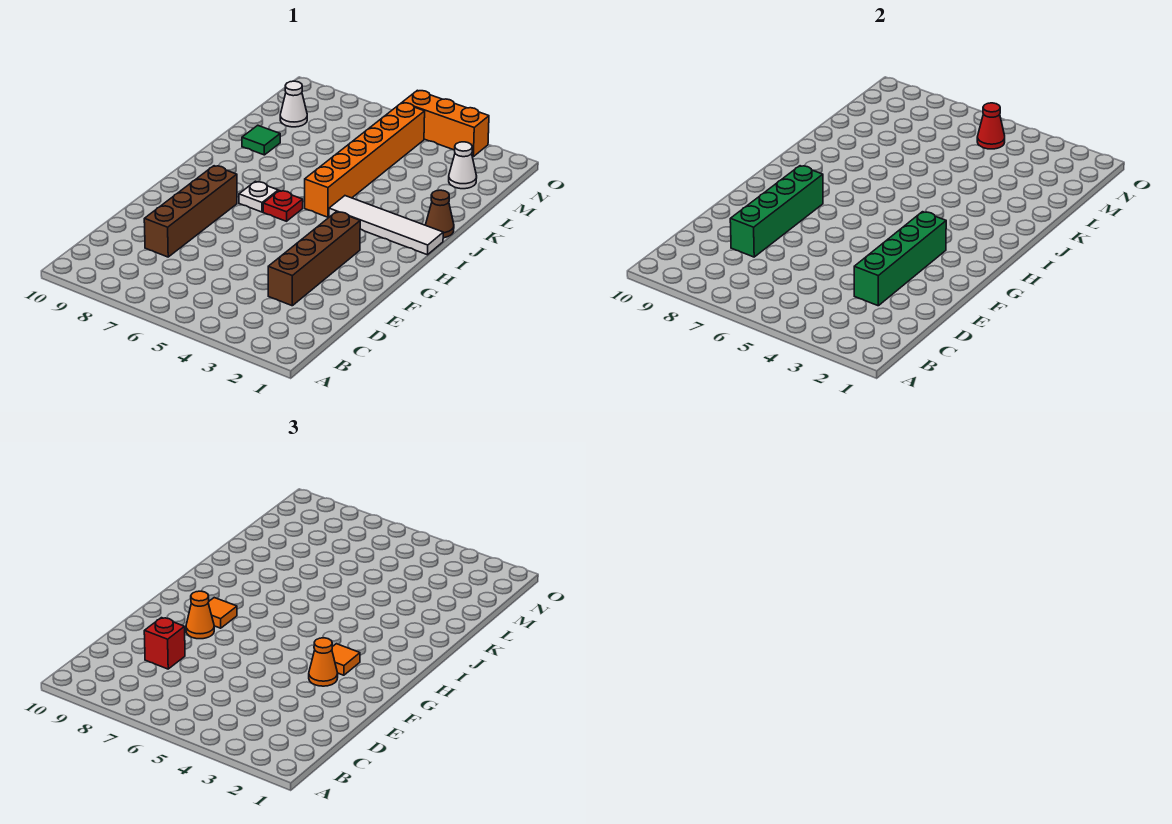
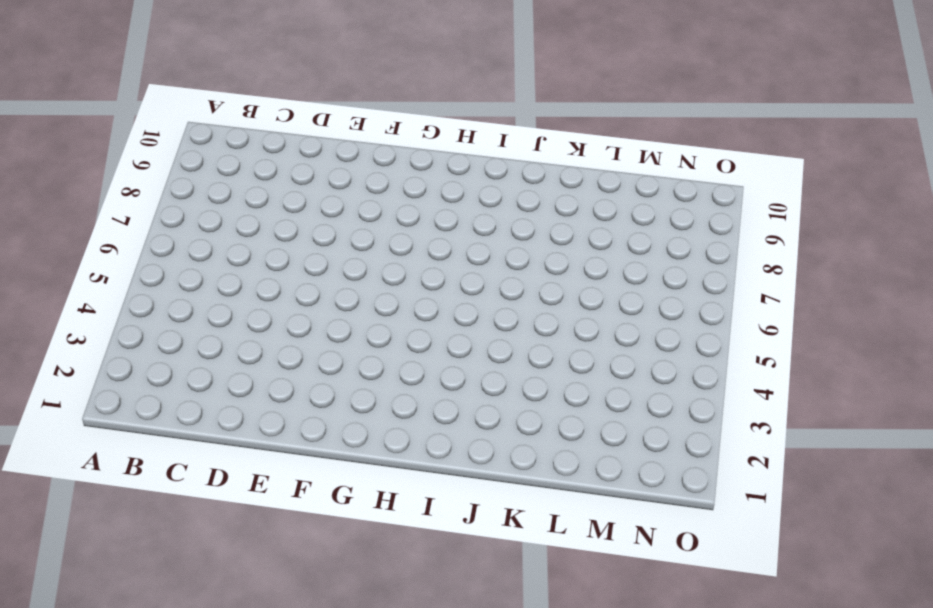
none -> brown brick D3:G3 level 1
none -> brown brick D8:G8 level 1
none -> red plate H6 level 1

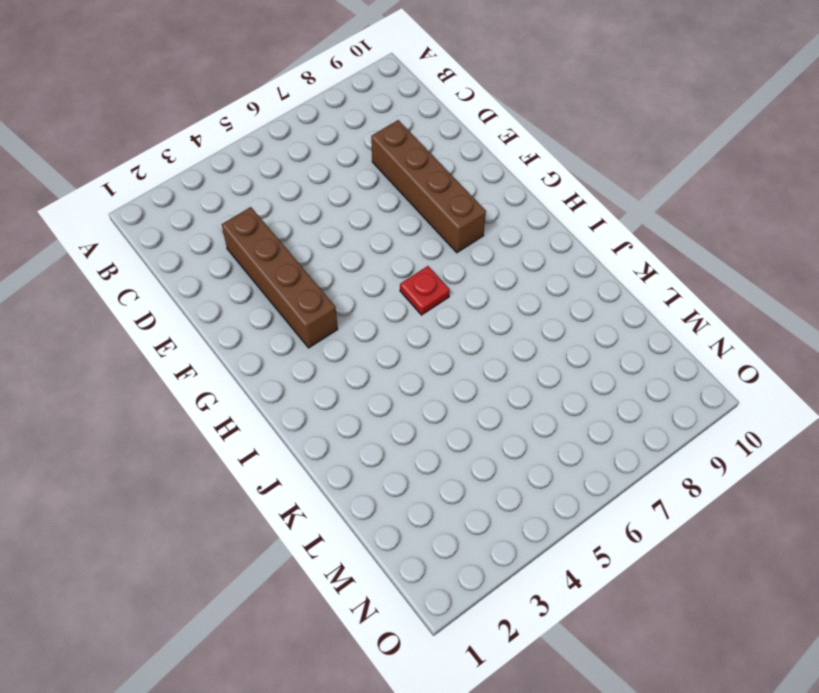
none -> white plate H7 level 1
none -> white tile I1:I4 level 1
none -> orange brick I5:N5 level 1

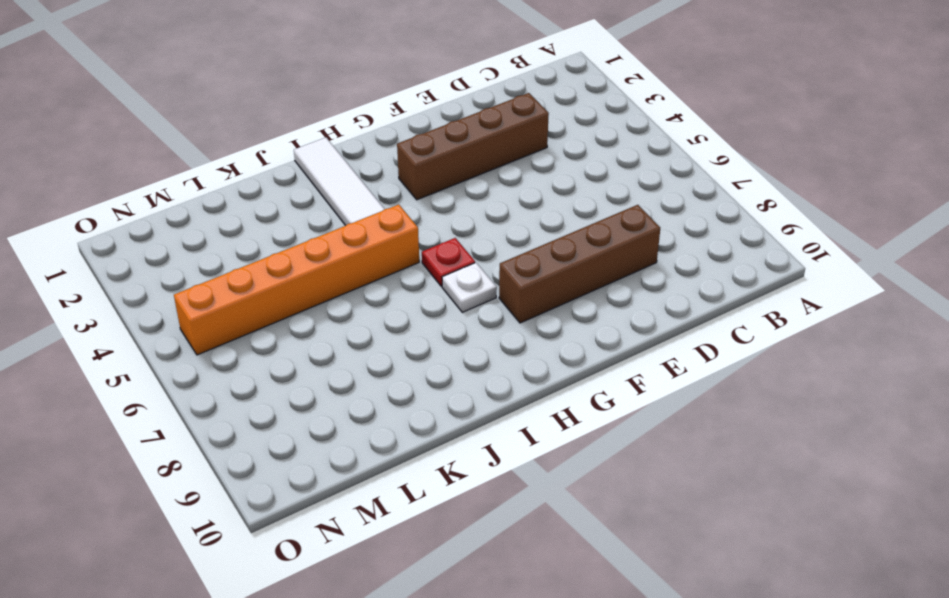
none -> brown cone J1 level 1
none -> green tile K9 level 1
none -> white cone M2 level 1

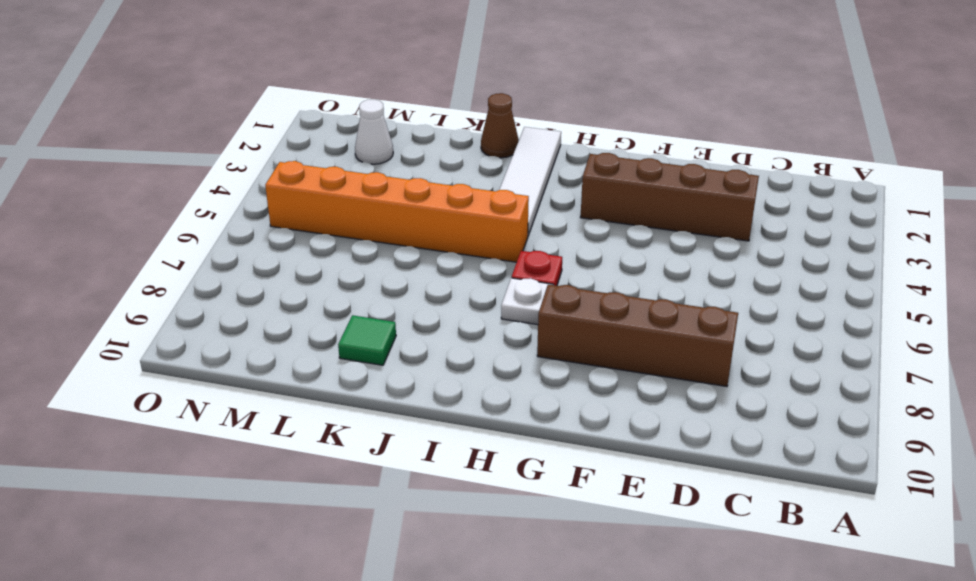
none -> white cone M9 level 1
none -> orange brick O3:O5 level 1
none -> green brick D3:G3 level 2

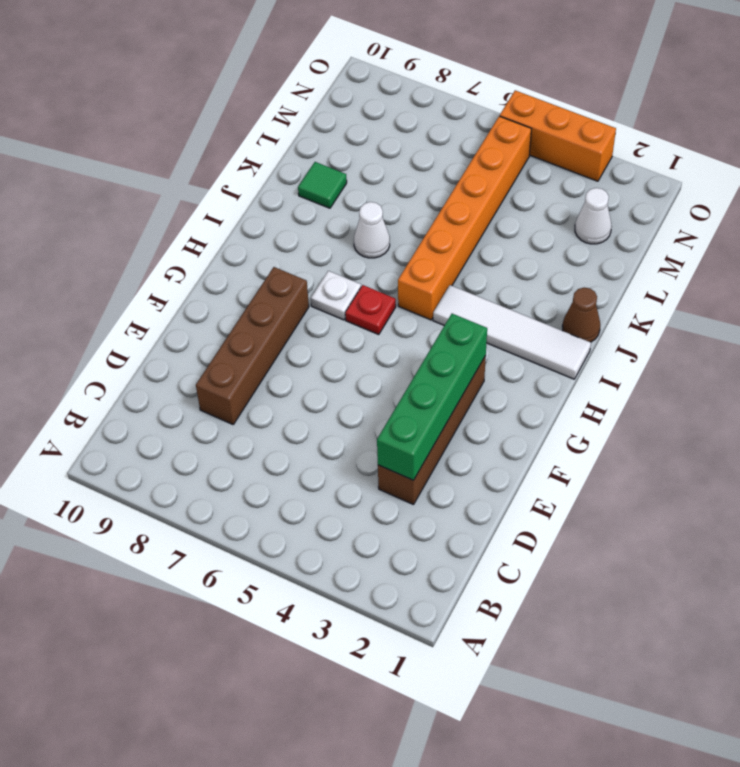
white cone J7 level 1 -> white cone M9 level 1
none -> green brick D8:G8 level 2
none -> red cone N5 level 2
none -> red brick D8 level 3

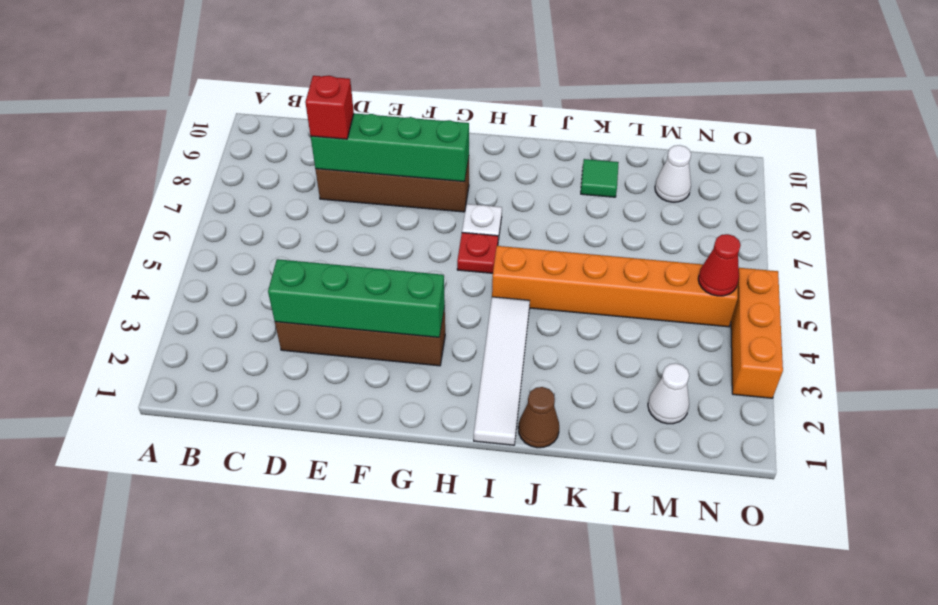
none -> orange cone F3 level 3
none -> orange cone F8 level 3
none -> orange tile G3 level 3

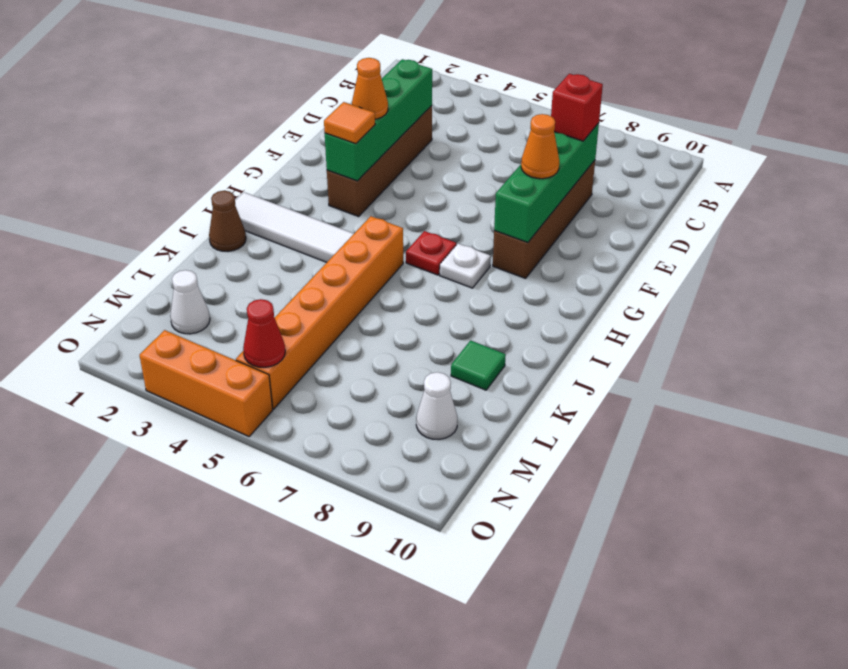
none -> orange tile G8 level 3

